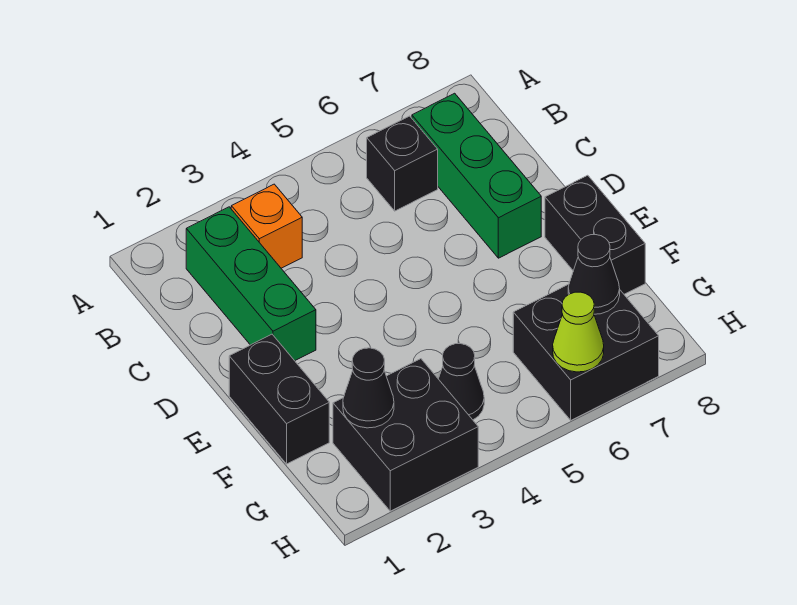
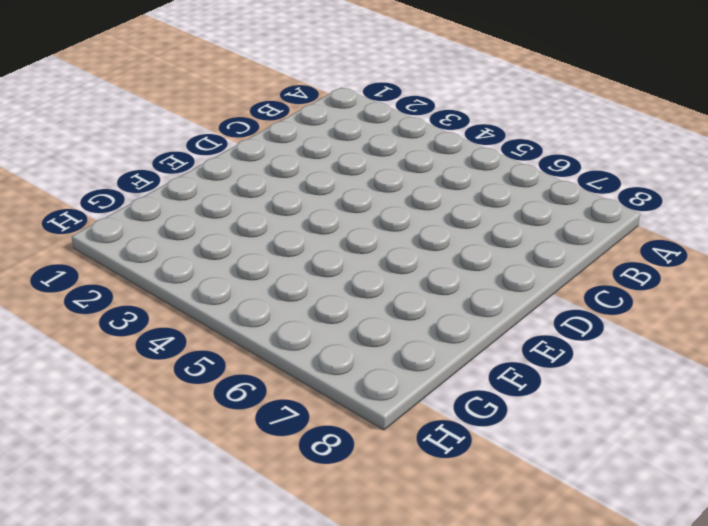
none -> green brick B2:D2 level 1
none -> orange brick B3 level 1
none -> black brick B6 level 1

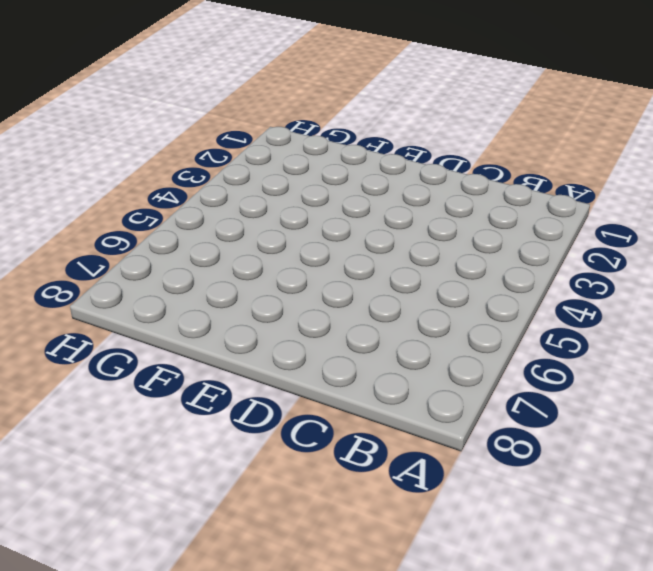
none -> green brick B2:D2 level 1
none -> orange brick B3 level 1
none -> black brick B6 level 1

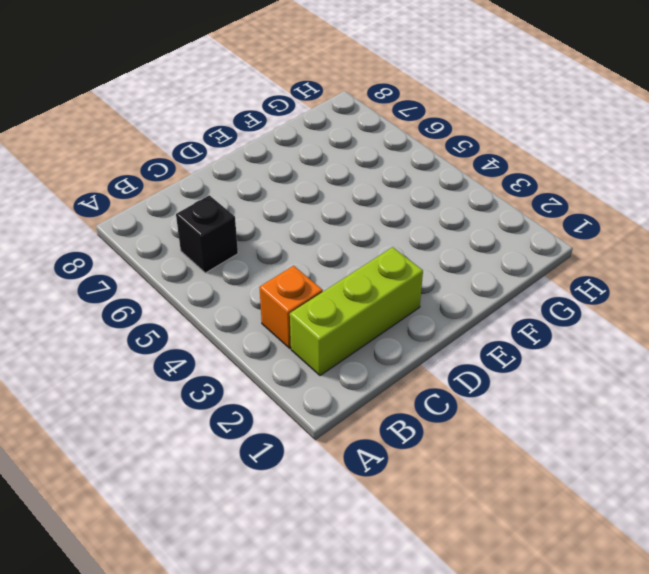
lime brick B2:D2 level 1 -> green brick B2:D2 level 1
none -> green brick B7:D7 level 1
none -> black brick E1:F1 level 1
none -> black brick E8:F8 level 1

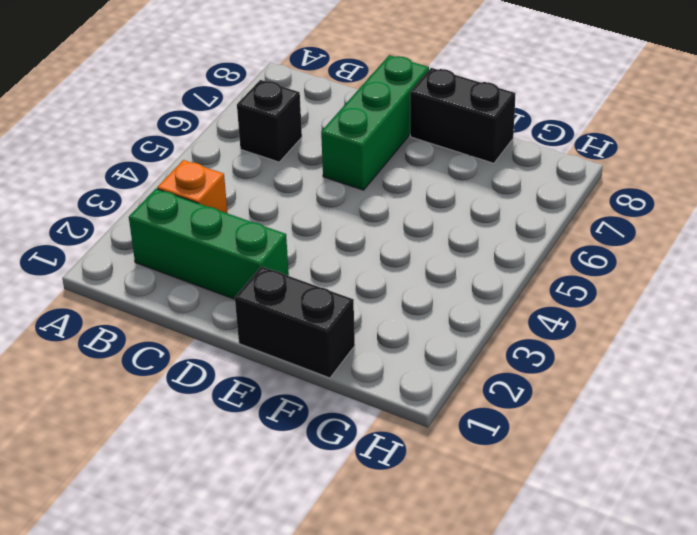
green brick D6:D8 level 1 -> green brick B7:D7 level 1
none -> black brick G2:H3 level 1
none -> black cone G4 level 1
none -> black brick G6:H7 level 1

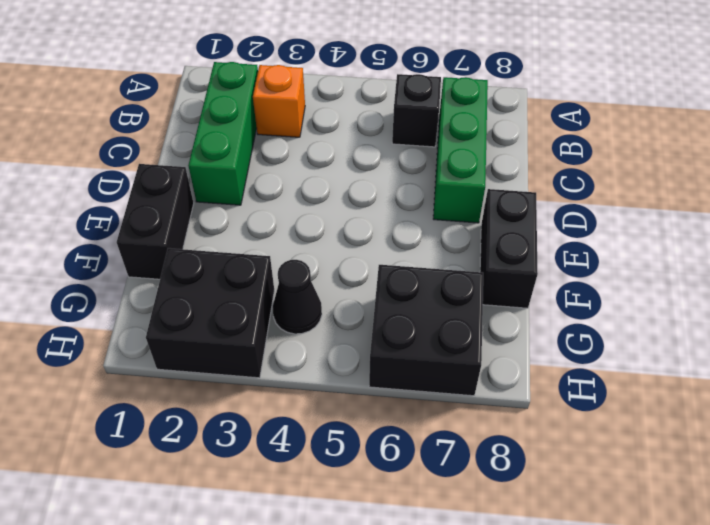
none -> black cone G2 level 2
none -> black cone G7 level 2
none -> lime cone H6 level 2

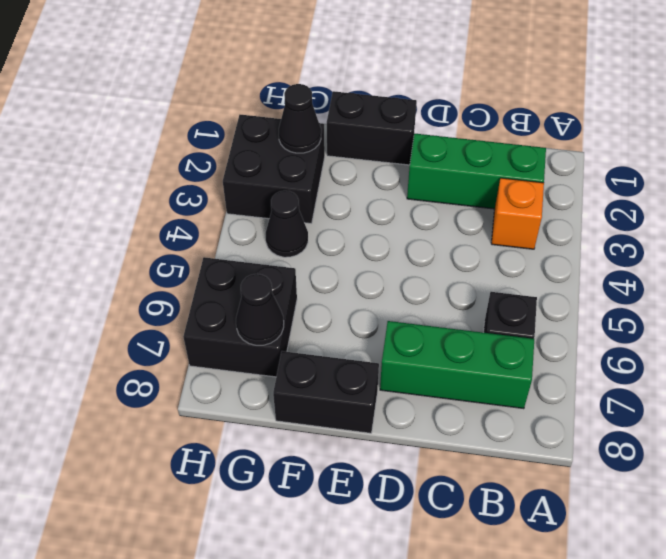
none -> lime cone H6 level 2

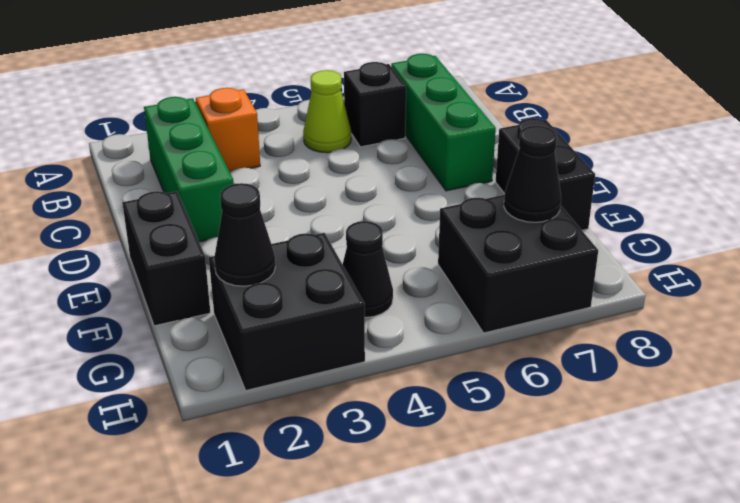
lime cone B5 level 1 -> lime cone H6 level 2

